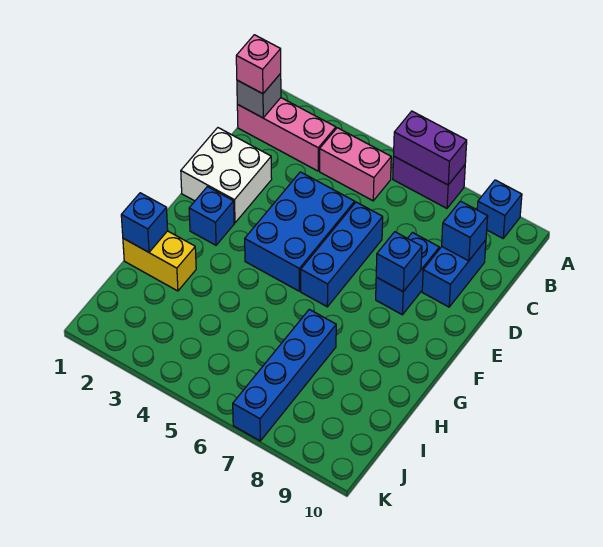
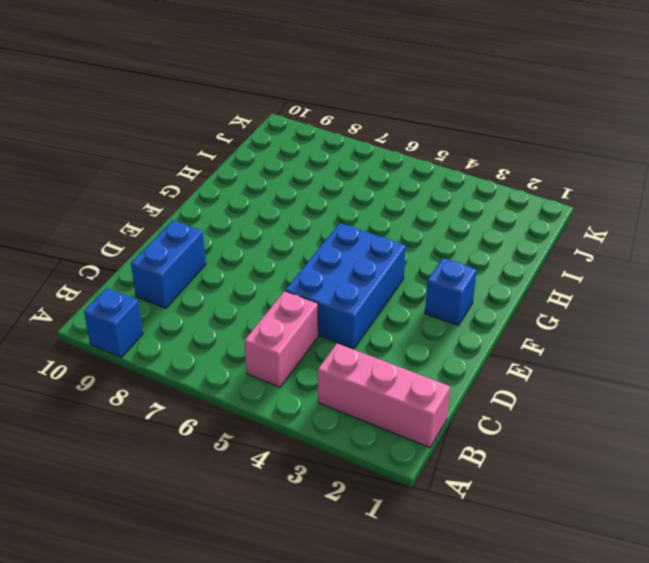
pink brick B5:C5 level 1 -> pink brick B4:B5 level 1
none -> purple brick A6:A7 level 1
none -> white brick D1:E2 level 1
none -> blue brick D6:F6 level 1

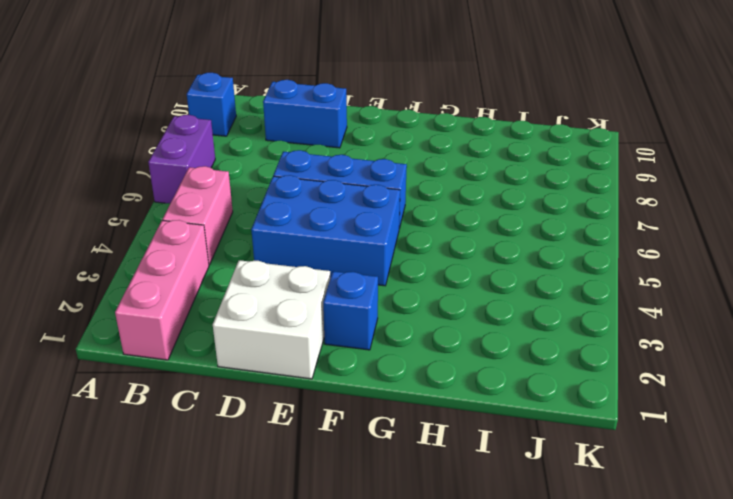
none -> blue brick D8:E8 level 1
none -> yellow brick H1:H2 level 1
none -> blue brick H7:K7 level 1

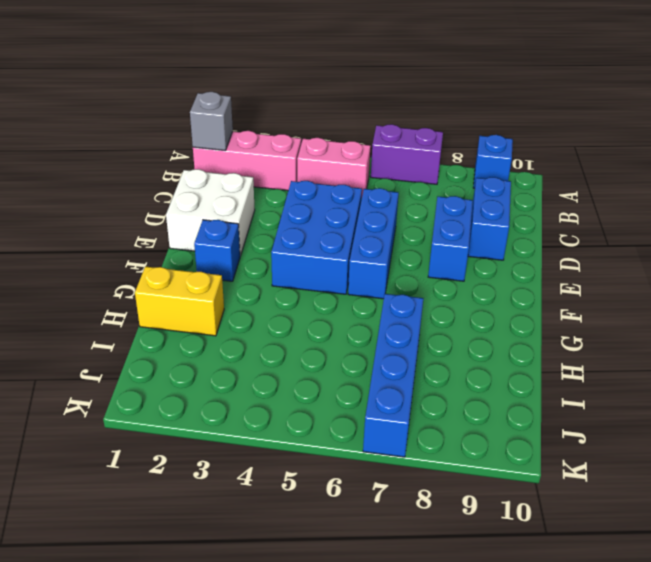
none -> purple brick A6:A7 level 2
none -> blue brick C9 level 2
none -> blue brick E8 level 2

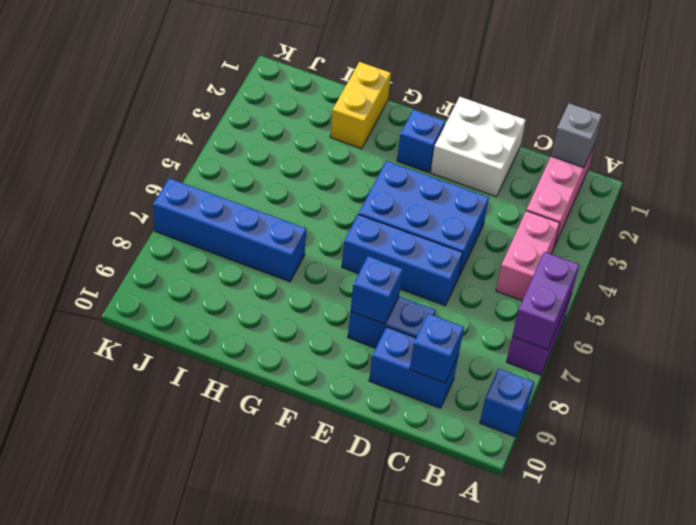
none -> blue brick H1 level 2
none -> pink brick B1 level 3

